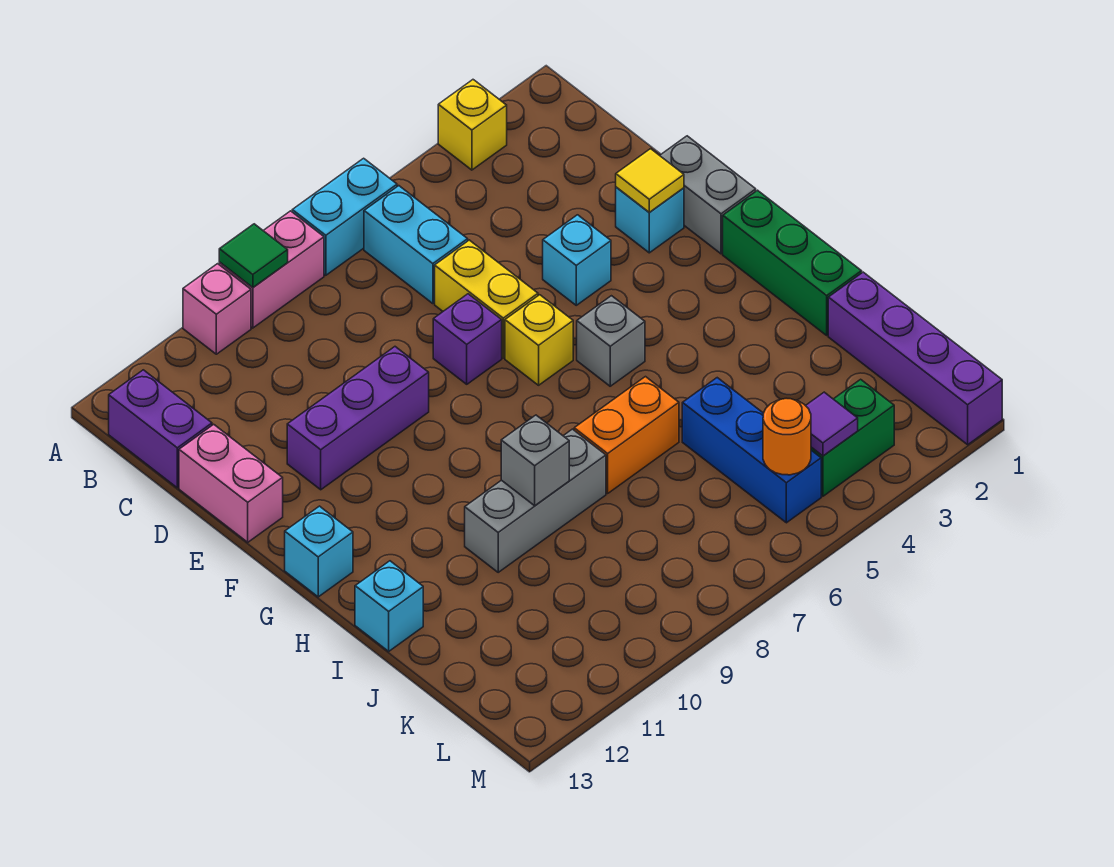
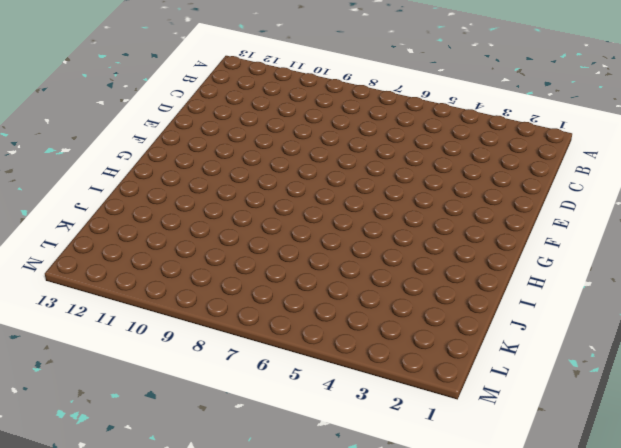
none -> yellow brick A3 level 1
none -> cyan brick A6:A7 level 1
none -> pink brick A8:A9 level 1

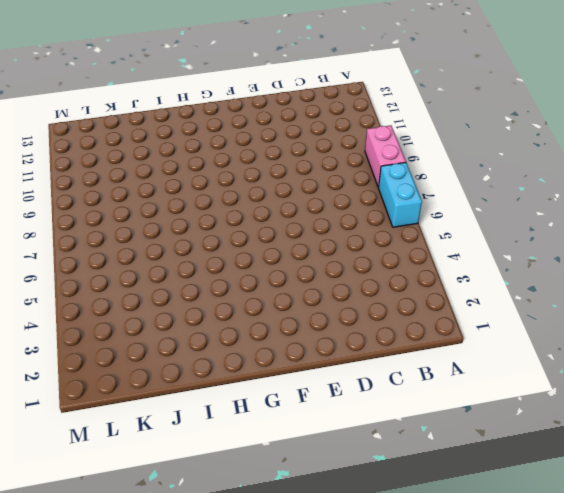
none -> yellow brick A3 level 1
none -> pink brick A10 level 1
none -> cyan brick B6:C6 level 1

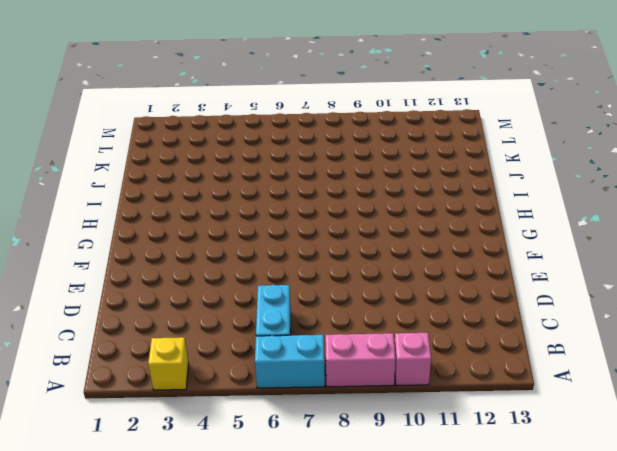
none -> purple brick B13:C13 level 1
none -> yellow brick D6:E6 level 1
none -> pink brick D13:E13 level 1

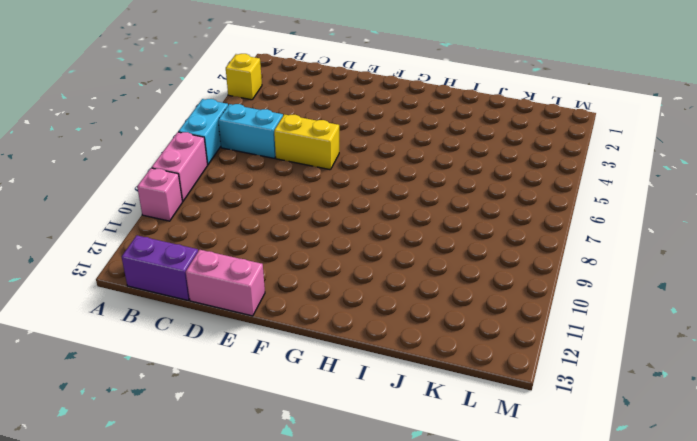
none -> grey brick E1:F1 level 1
none -> cyan brick E2 level 1
none -> cyan brick E4 level 1

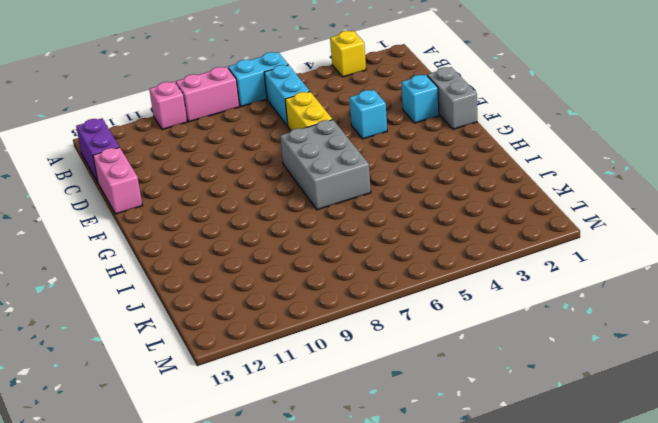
grey brick F6:H7 level 1 -> yellow brick F6 level 1
none -> purple brick E7 level 1
none -> purple brick E9:E11 level 1
none -> green brick G1:I1 level 1

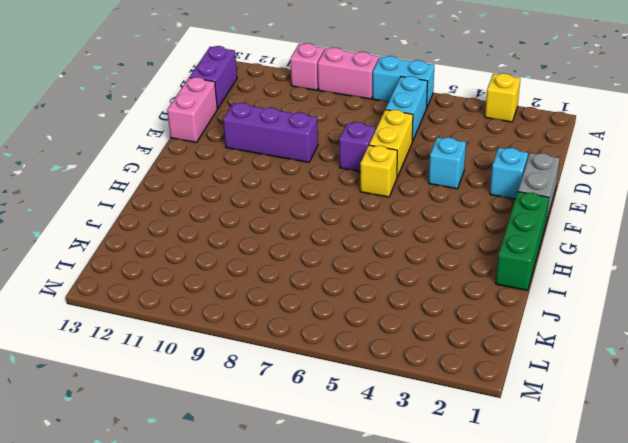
none -> grey brick G5 level 1
none -> cyan brick G13 level 1
none -> orange brick I6:I7 level 1

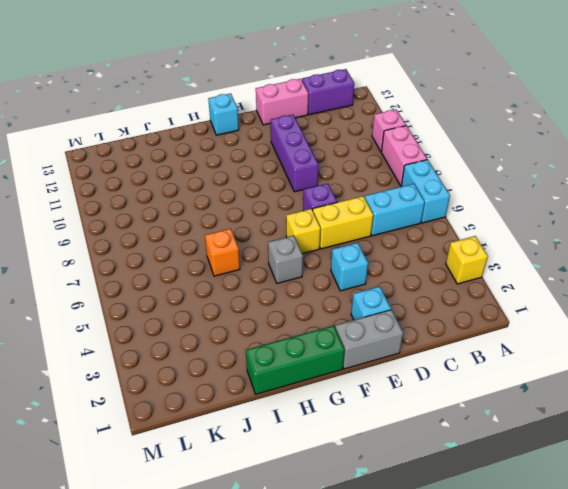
orange brick I6 level 1 -> orange brick I6:I7 level 1
none -> grey brick I8:I10 level 1
none -> cyan brick I13 level 1
none -> purple brick J1:M1 level 1

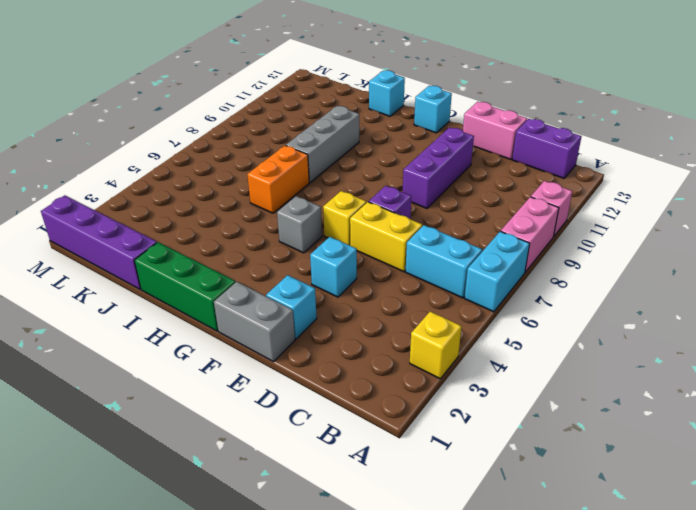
none -> blue brick J5:L5 level 1
none -> green brick L3:L4 level 1
none -> green tile A9 level 2

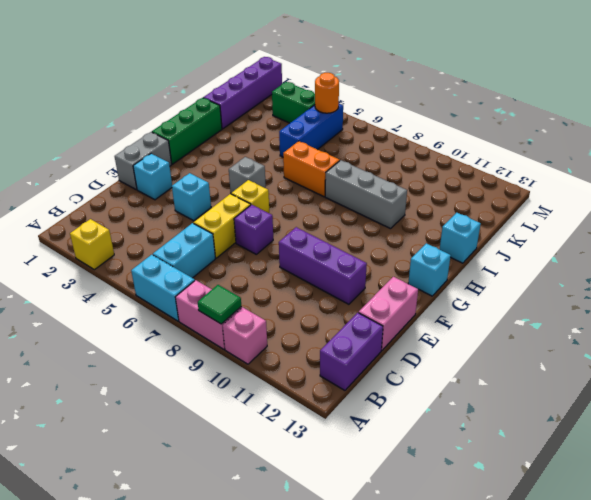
none -> yellow tile E2 level 2
none -> grey brick I9 level 2
none -> purple tile L4 level 2

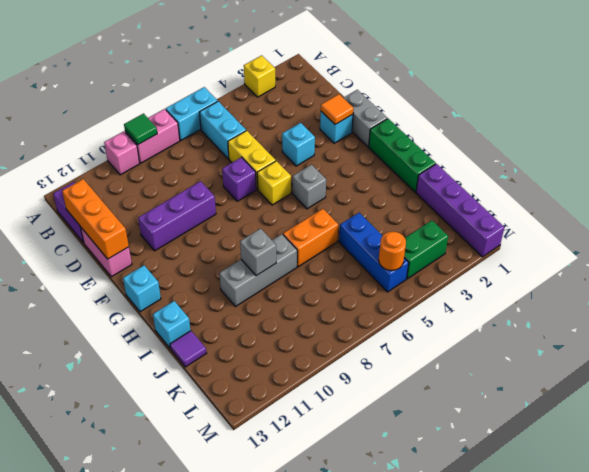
orange brick C13:E13 level 2 -> none
orange tile E2 level 2 -> yellow tile E2 level 2
purple tile J13 level 1 -> purple tile L4 level 2

